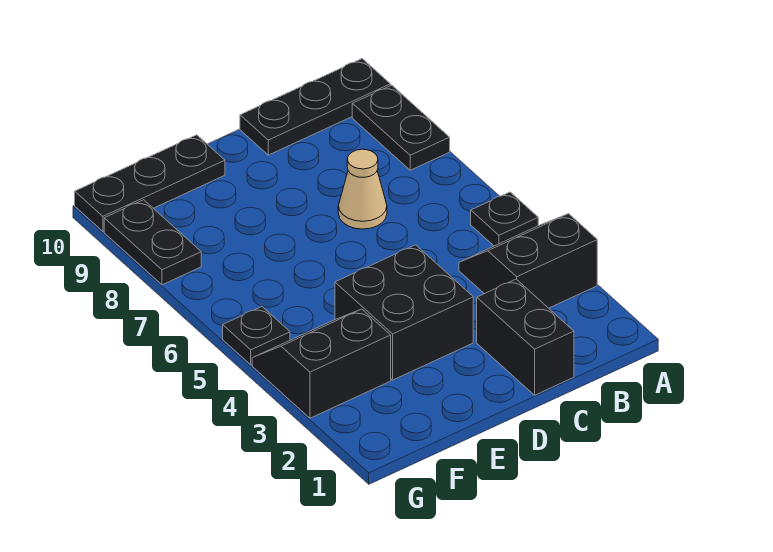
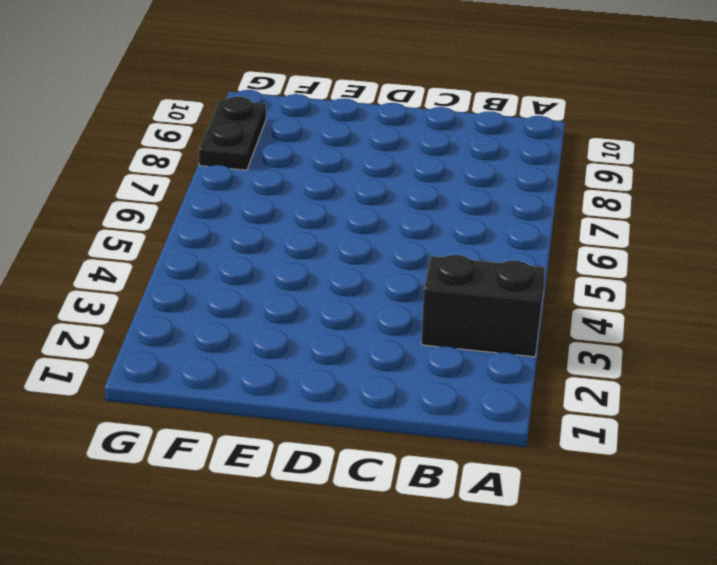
none -> black plate A5 level 1
none -> black plate A8:A9 level 1

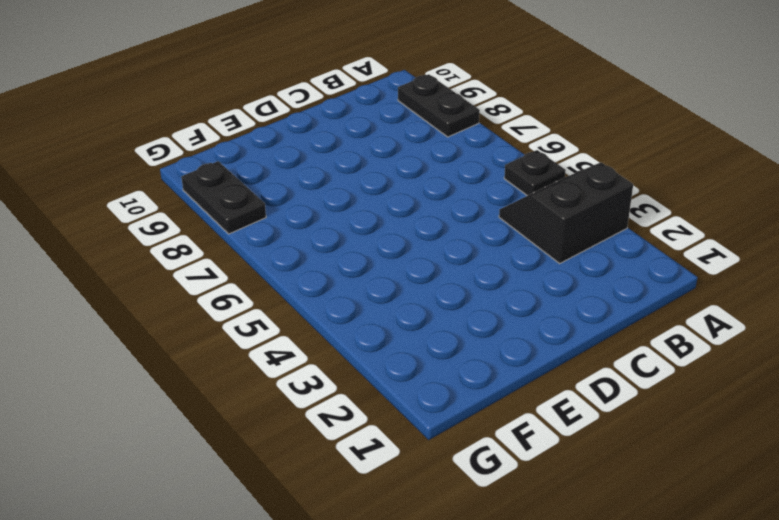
none -> black plate A10:C10 level 1
none -> black brick C1:C2 level 1

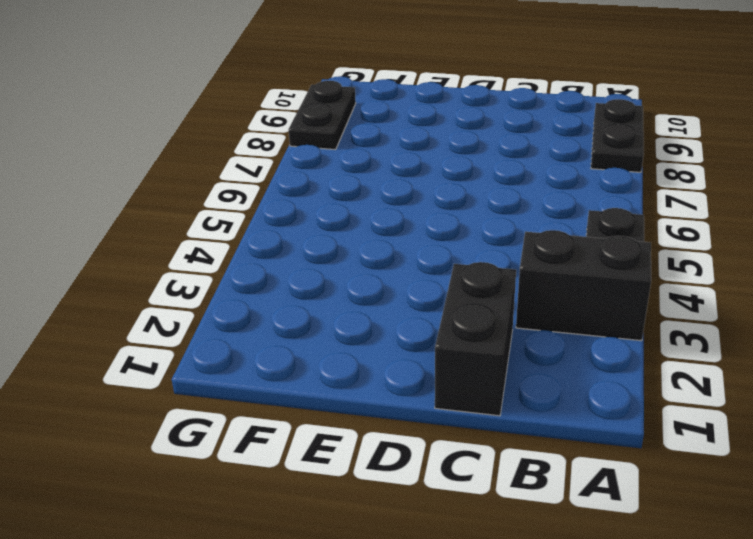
none -> black plate A10:C10 level 1
none -> tan cone C7 level 1

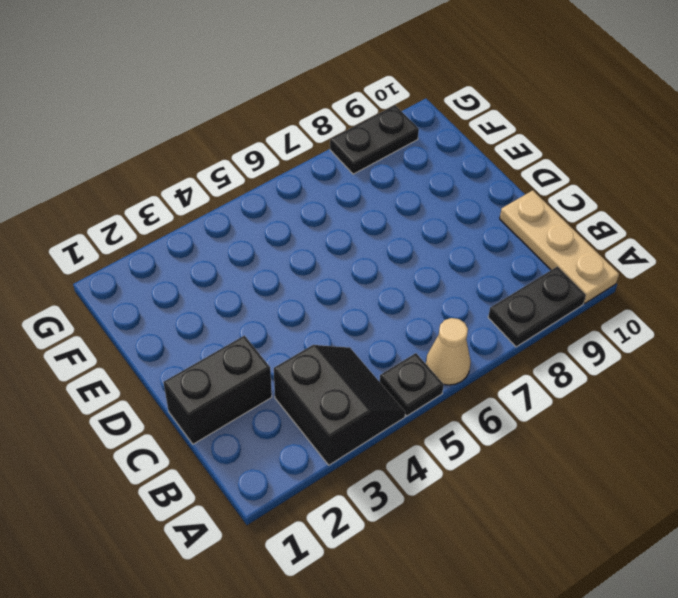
tan cone A6 level 1 -> tan cone C7 level 1
tan plate A10:C10 level 1 -> black plate A10:C10 level 1
none -> black brick D3:E4 level 1
none -> black plate E10:G10 level 1

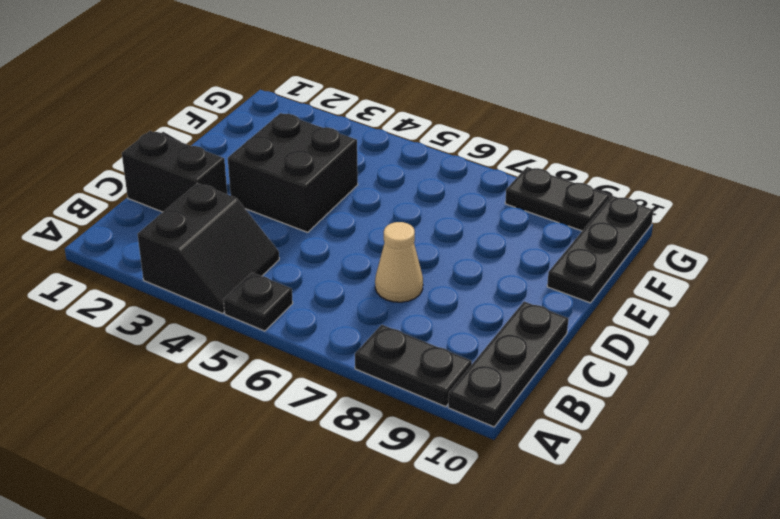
none -> black slope F3:G4 level 1 top 3
none -> black plate G5 level 1

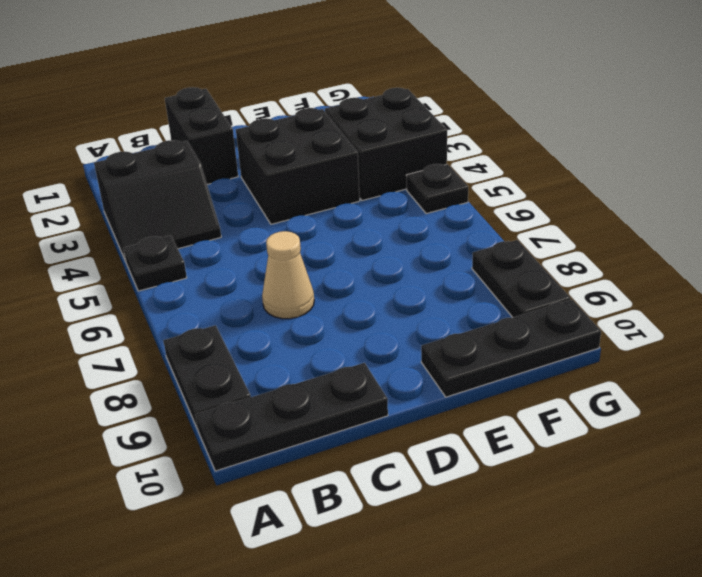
black brick F3:G4 level 1 -> black slope F3:G4 level 1 top 3

